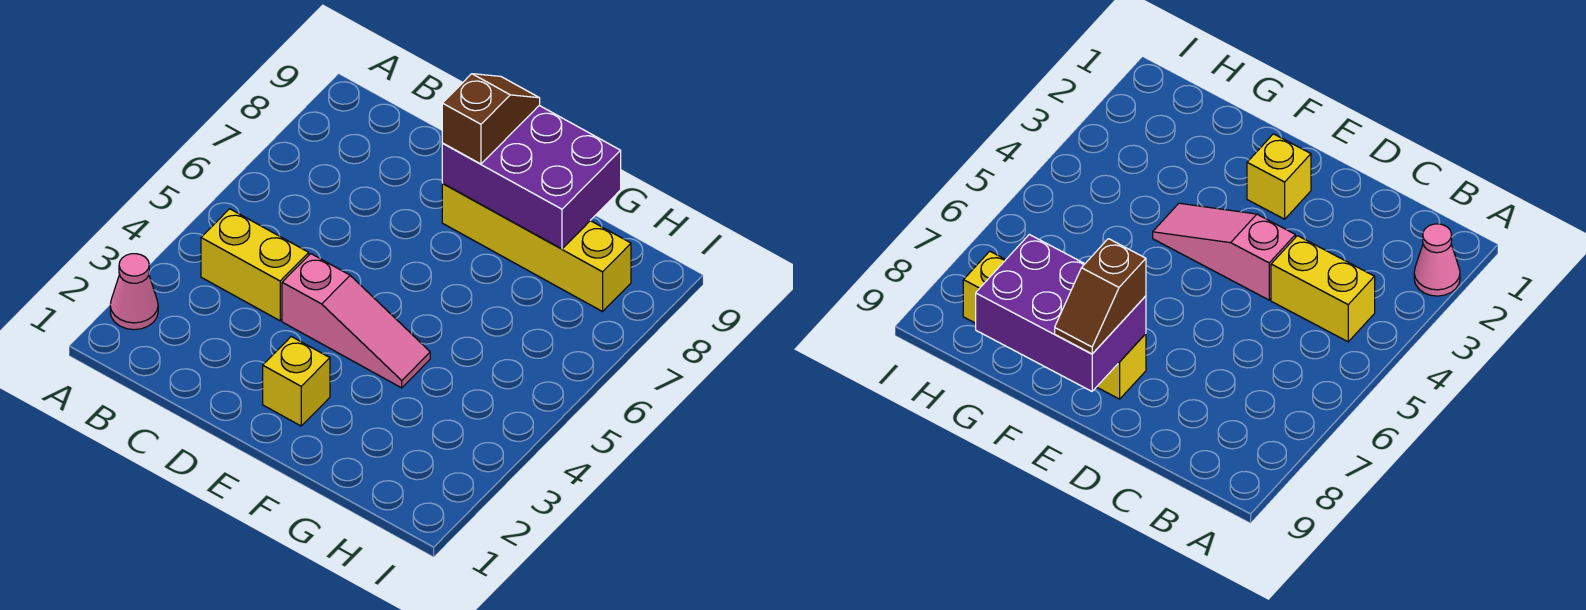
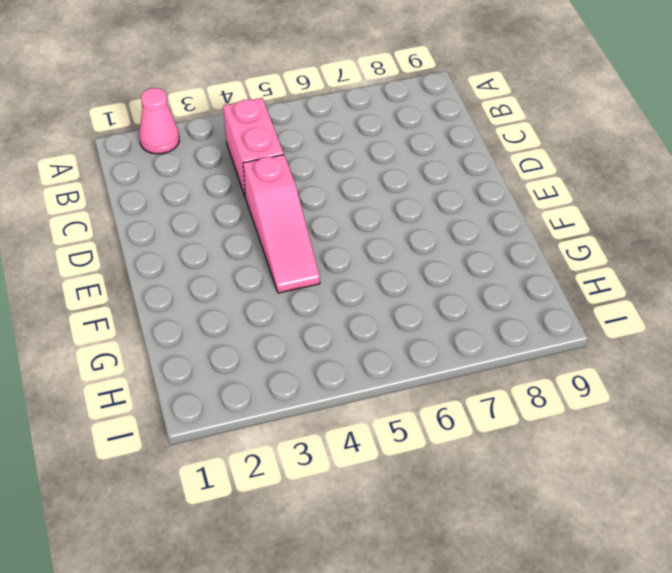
pink brick B4:C4 level 1 -> yellow brick B4:C4 level 1
none -> yellow brick E2 level 1
none -> yellow brick E8:H8 level 1

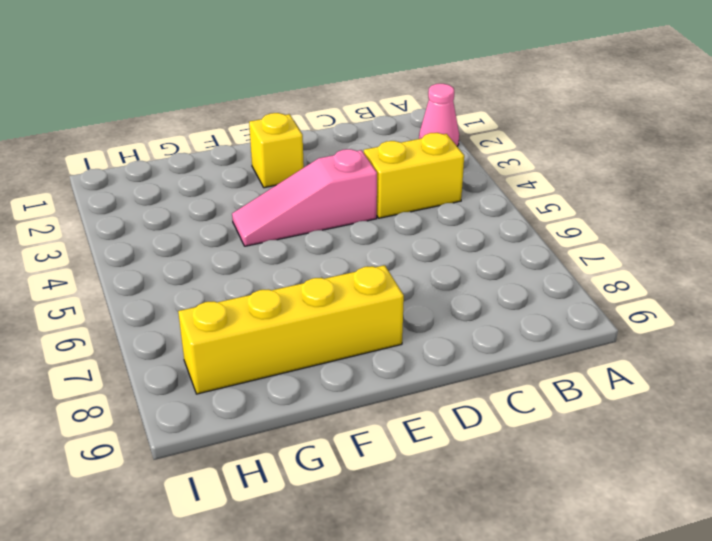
none -> purple brick E8:G9 level 2
none -> brown slope E8:E9 level 3 top 8

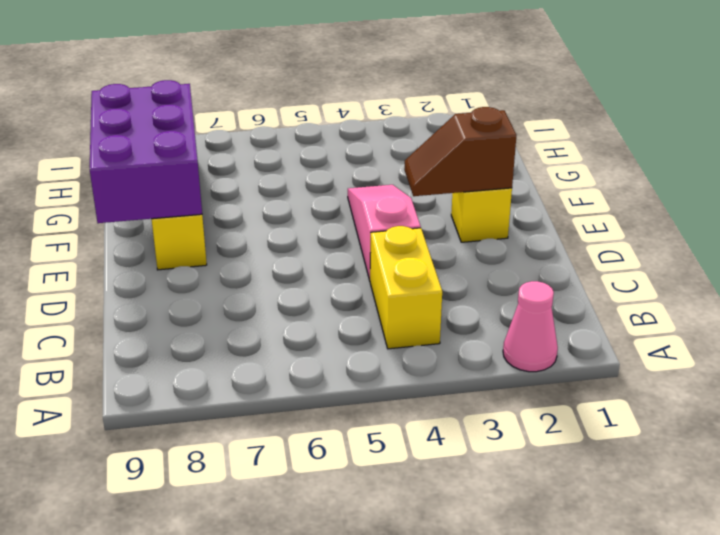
brown slope E2:E3 level 2 top 2 -> brown slope E8:E9 level 3 top 8

